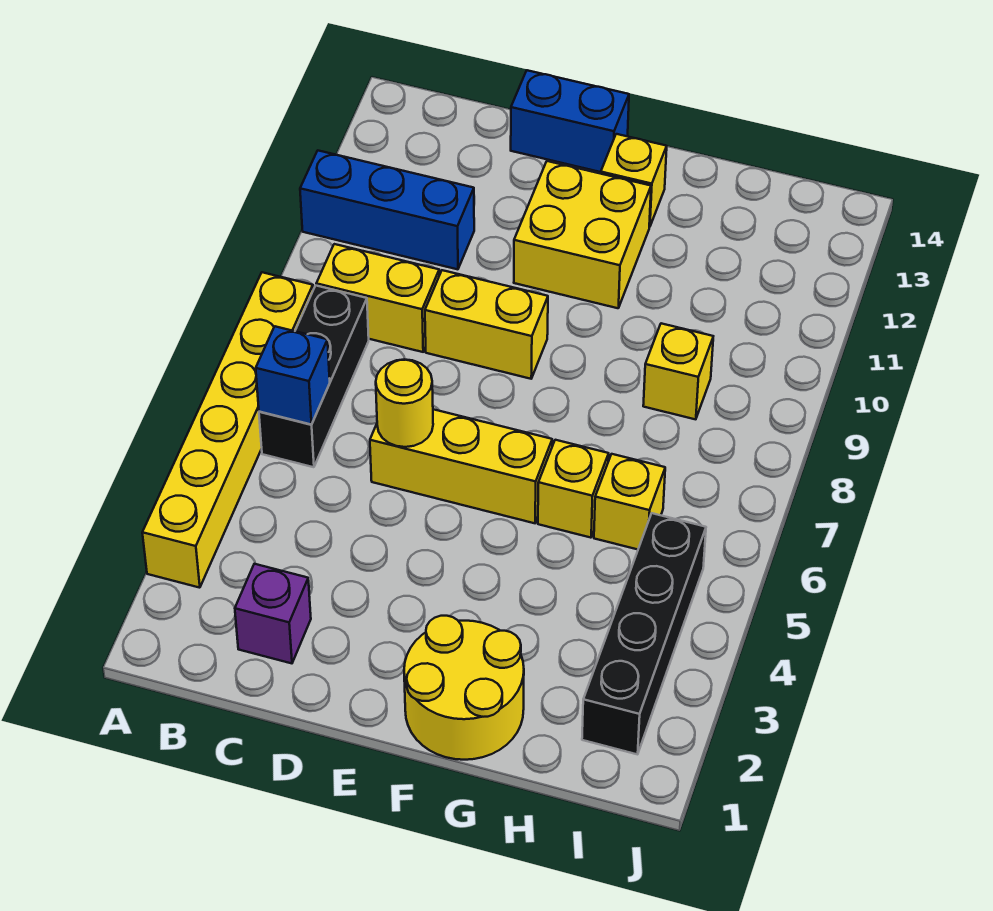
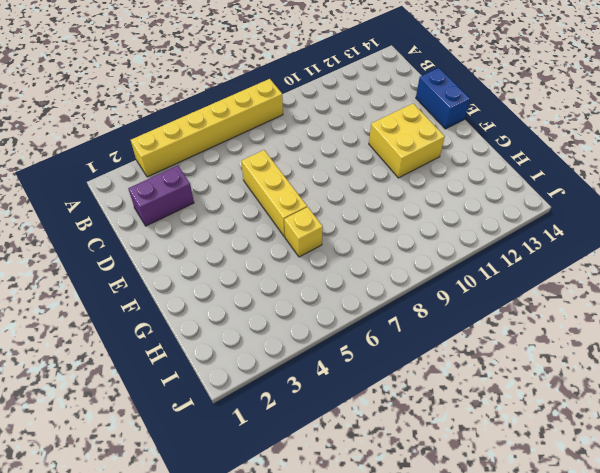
purple brick C2:C3 level 1 -> purple brick C2 level 1
none -> blue brick A11:C11 level 1
none -> black brick B6:B8 level 1
none -> yellow brick B9:C9 level 1

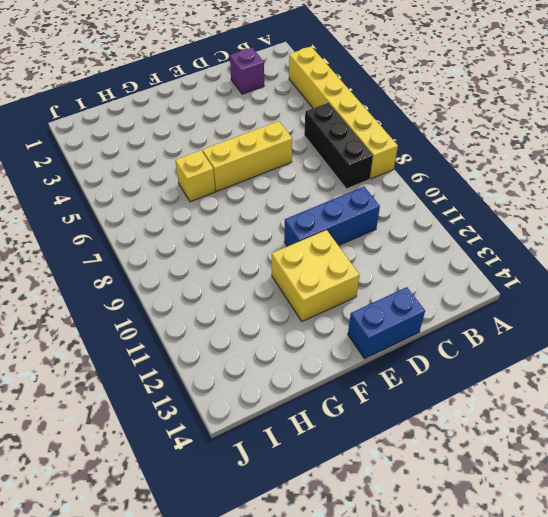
blue brick C10:E10 level 1 -> blue brick A11:C11 level 1
none -> yellow brick B9:C9 level 1
none -> yellow brick D9:E9 level 1
none -> yellow round brick F1:G2 level 1

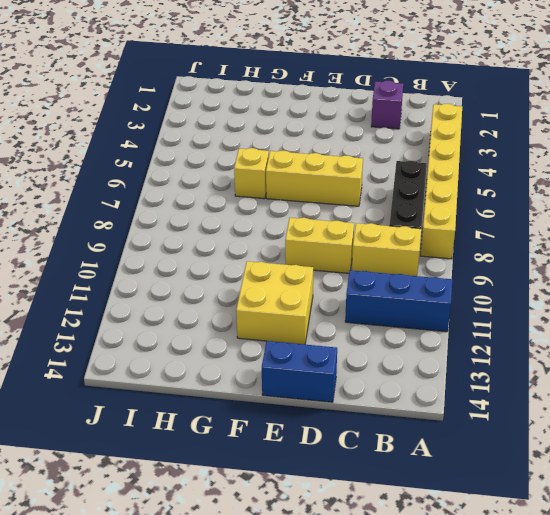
none -> yellow round brick F1:G2 level 1
none -> yellow brick F13 level 1
none -> yellow brick H6 level 1

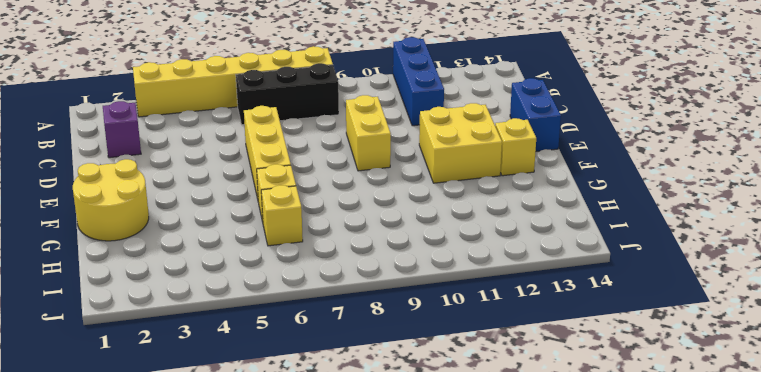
none -> yellow brick B9:C9 level 1
none -> yellow brick H9 level 1
none -> black brick I2:I5 level 1

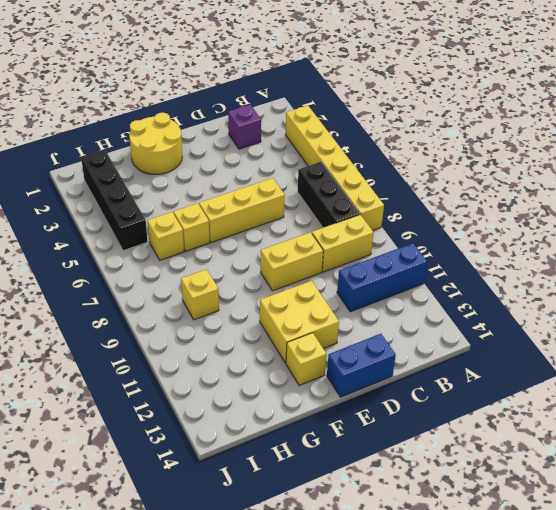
none -> blue brick B6 level 2
none -> yellow round brick D6 level 2

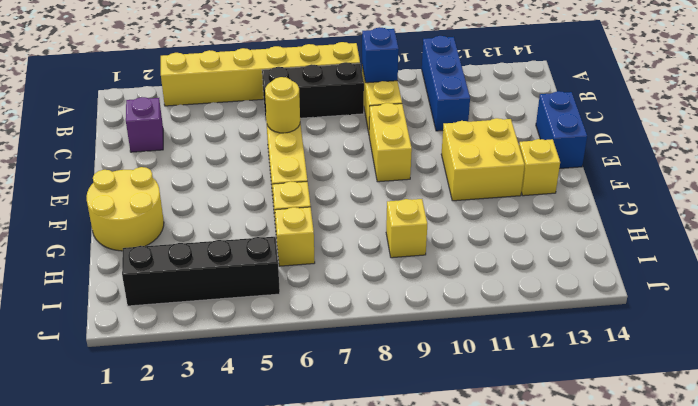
blue brick B9 level 2 -> blue brick B6 level 2

